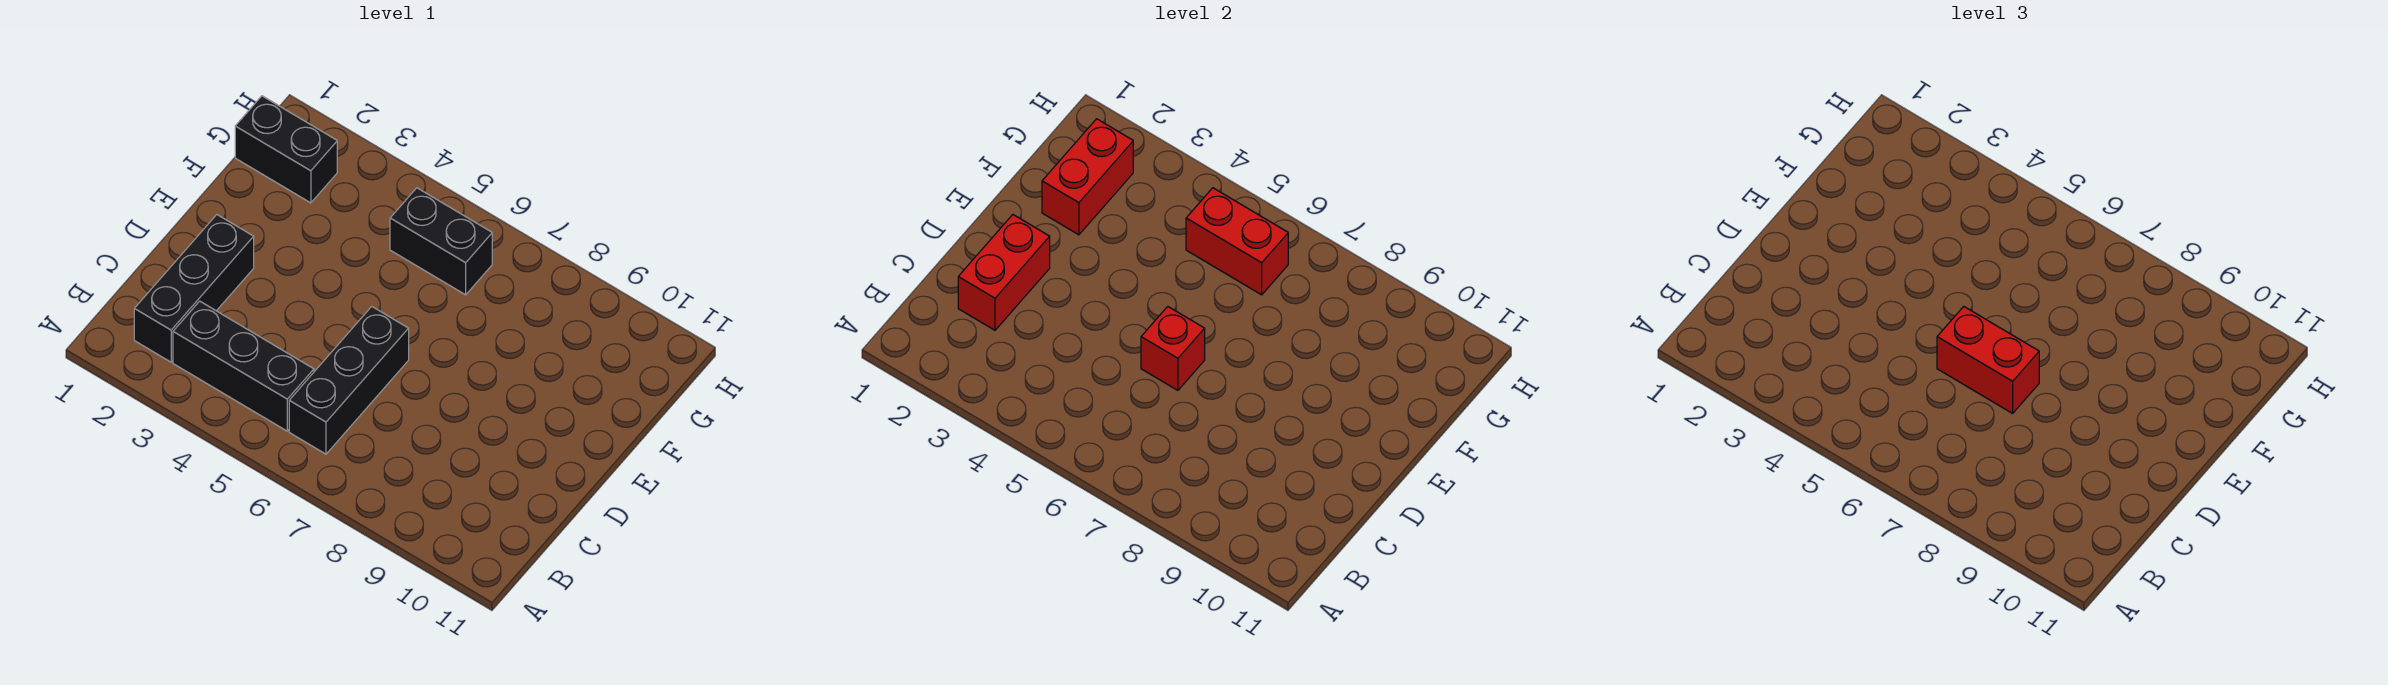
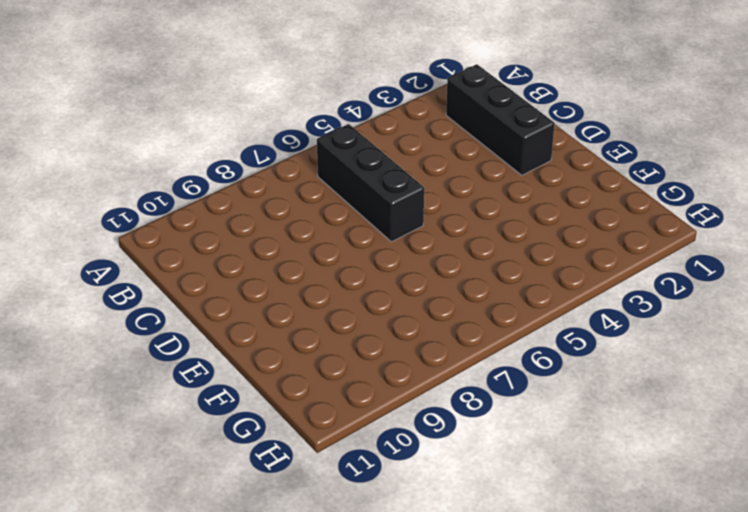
none -> black brick B3:B5 level 1
none -> black brick G1:G2 level 1

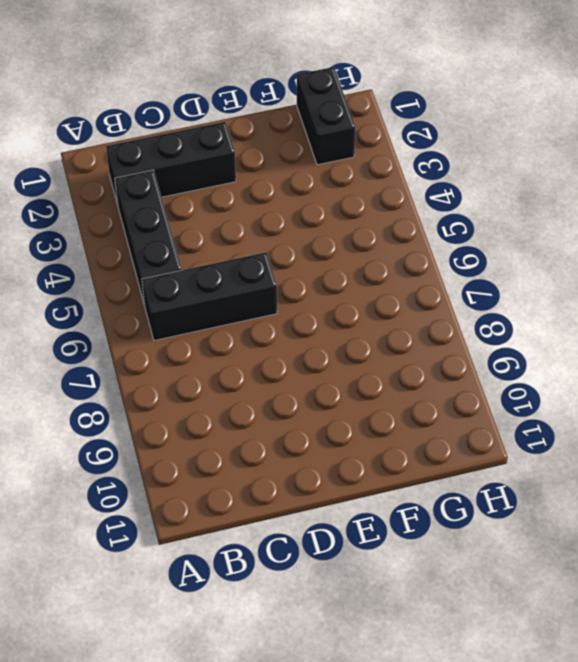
none -> black brick G5:G6 level 1
none -> red brick C2:D2 level 2

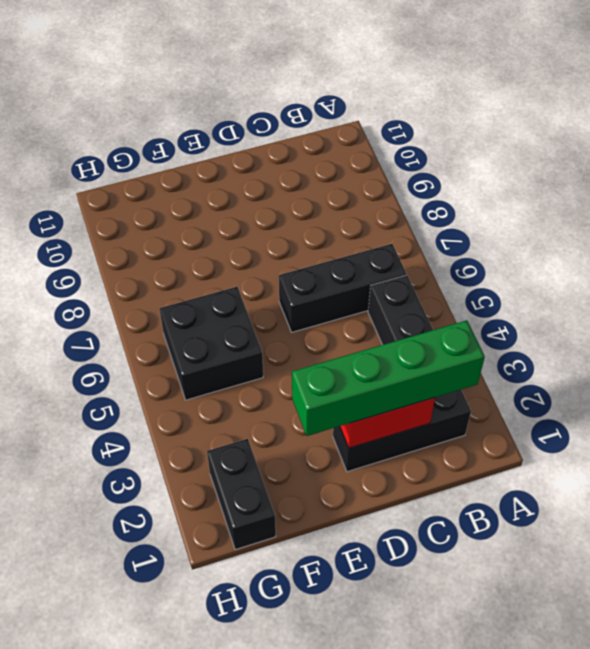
green brick B2:E2 level 3 -> none
black brick F5:G6 level 1 -> black brick G5:G6 level 1
none -> red brick D6 level 2
none -> red brick F2:G2 level 2

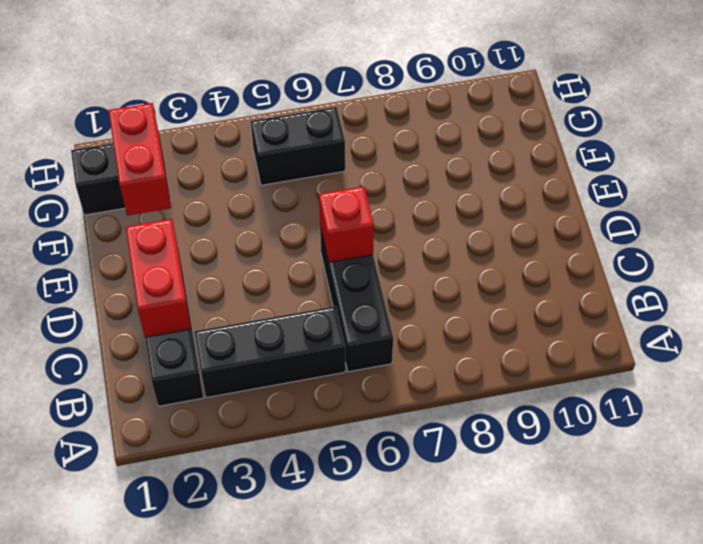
none -> red brick G5:G6 level 2
none -> red brick D6:D7 level 3

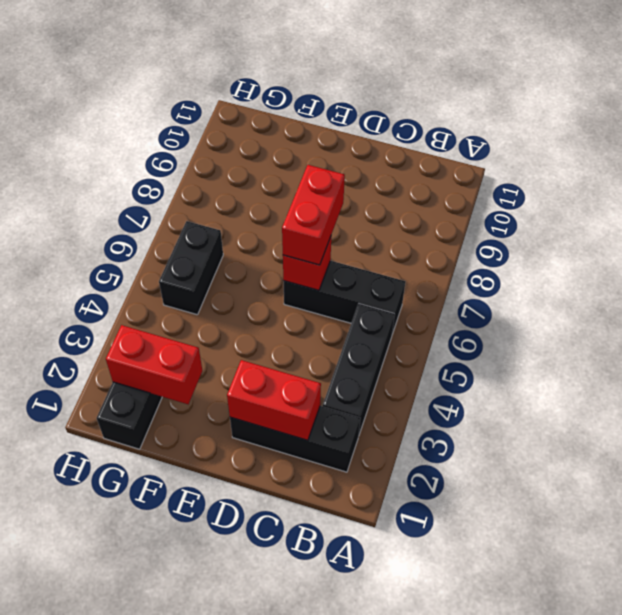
none -> red brick G5:G6 level 2

